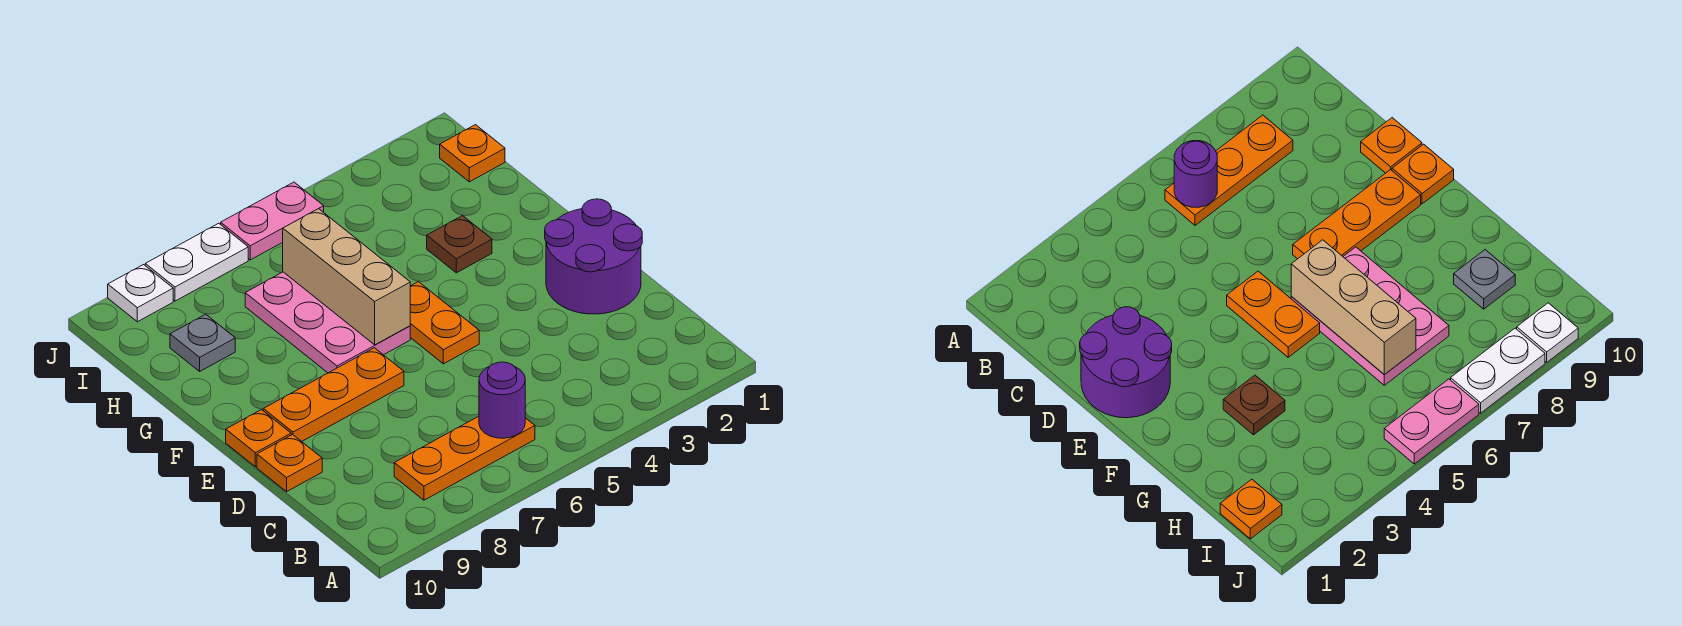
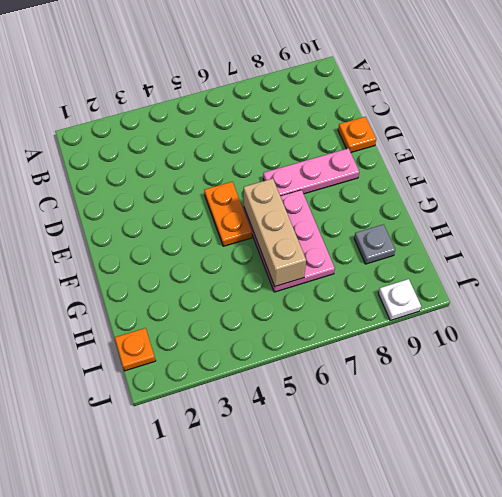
pink plate E7:E9 level 1 -> orange plate E7:E9 level 1
none -> orange plate B6:B8 level 1
none -> purple round brick D1:E2 level 1
none -> orange plate E10 level 1

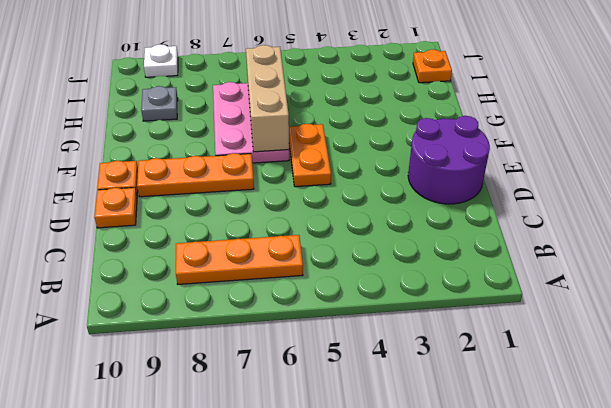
none -> brown plate G3 level 1
none -> pink plate J5:J6 level 1
none -> white plate J7:J8 level 1

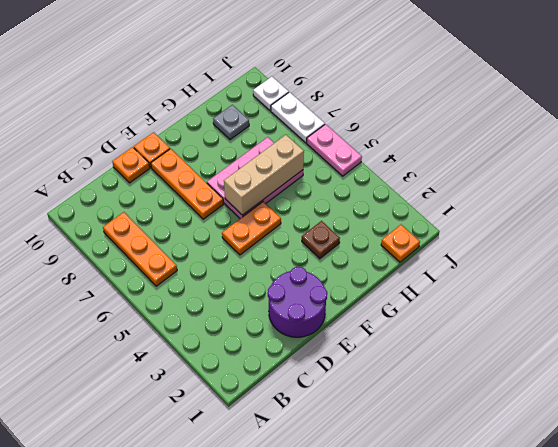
none -> purple round brick B6 level 2

